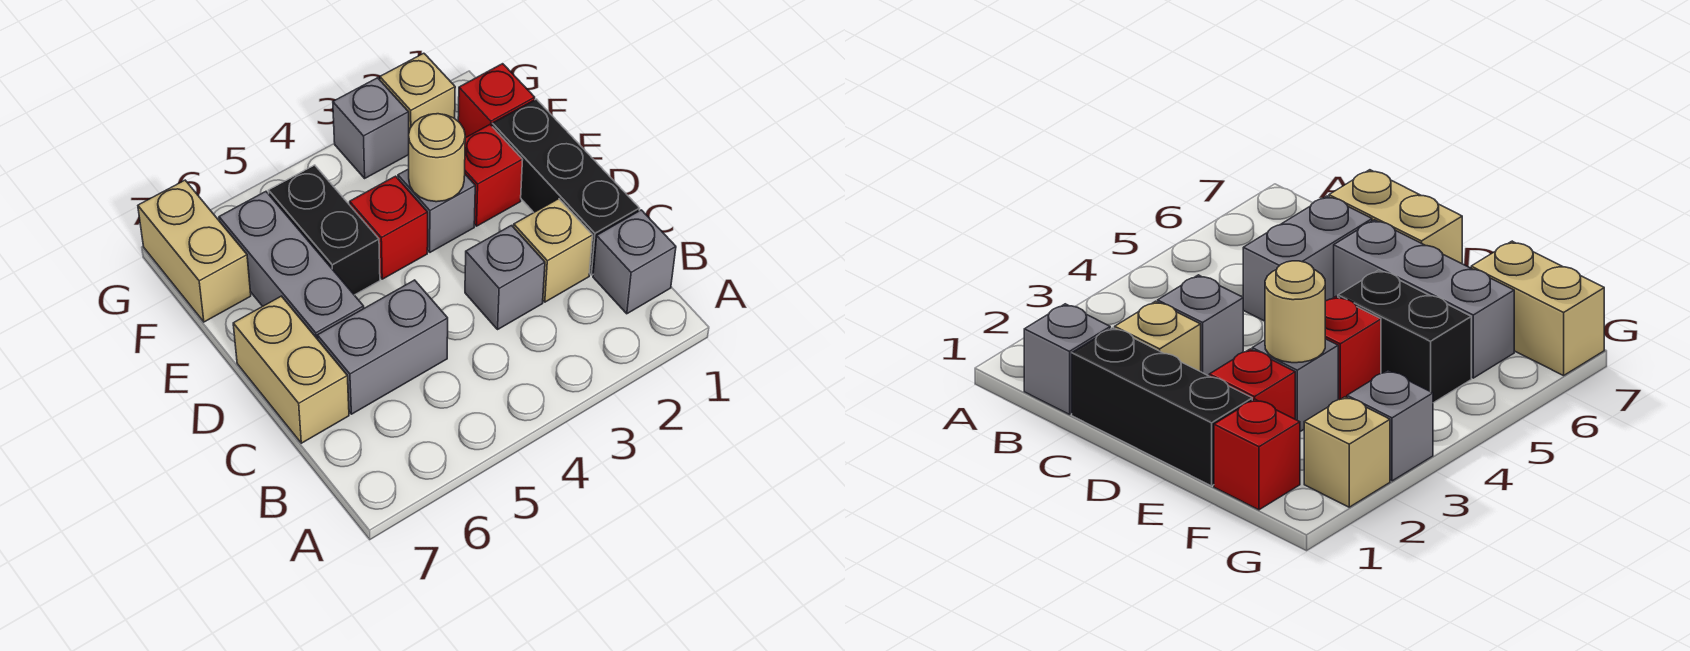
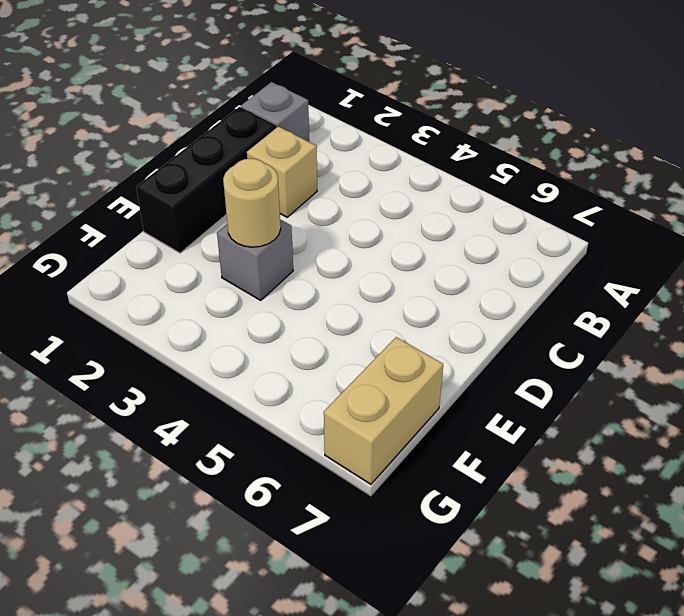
none -> grey brick C3 level 1
none -> grey brick C5:C6 level 1
none -> tan brick C7:D7 level 1

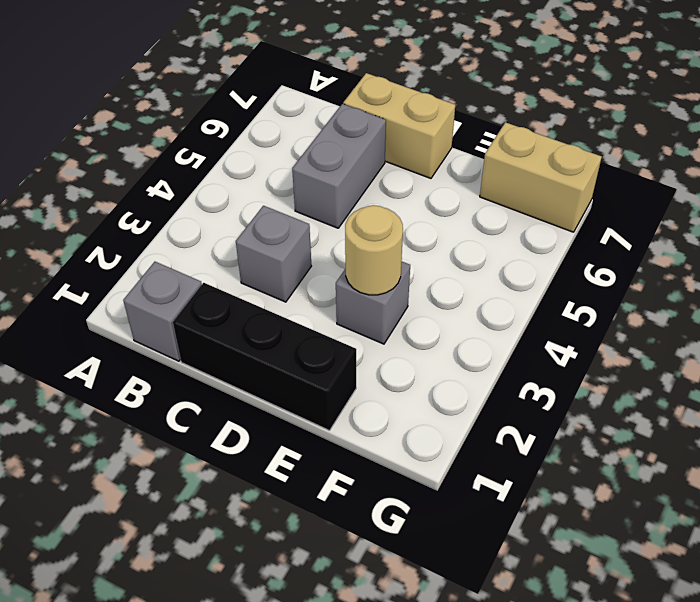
none -> tan brick C2 level 1
none -> grey brick D6:F6 level 1
none -> red brick E2 level 1

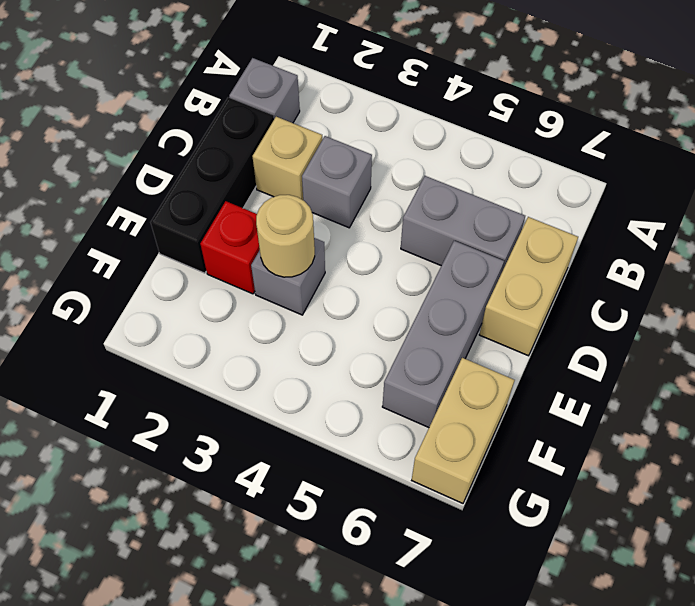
none -> red brick E4 level 1
none -> black brick E5:F5 level 1
none -> red brick F1 level 1

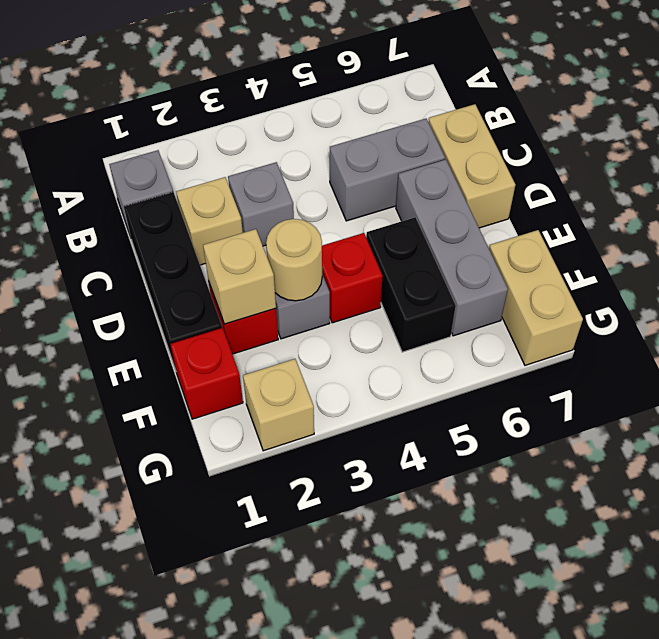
tan brick E2 level 2 -> none
none -> grey brick G3 level 1

